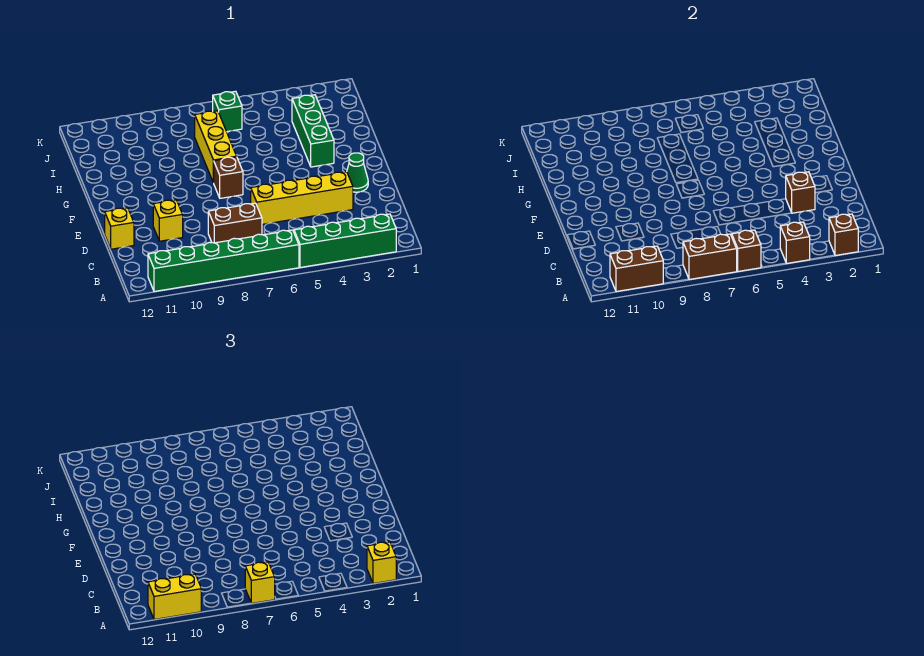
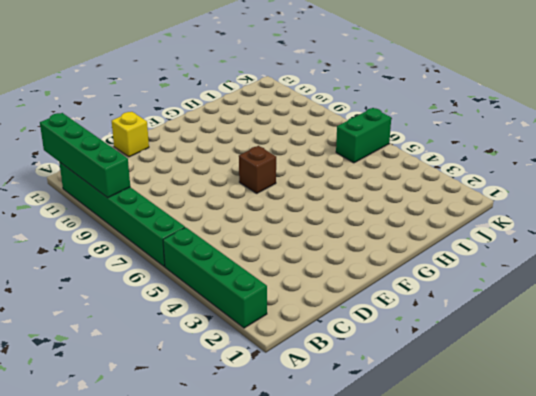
green brick A9:A12 level 2 -> brown brick A10:A11 level 2
green brick J6:K6 level 1 -> green brick J6 level 1
none -> brown brick C7:C8 level 1
none -> yellow brick D3:D6 level 1
none -> yellow brick D10 level 1

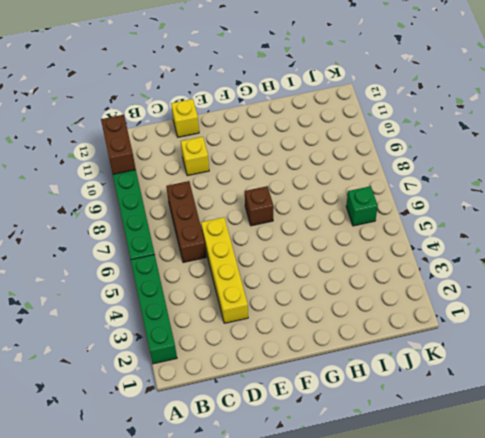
brown brick C6:C8 level 1 -> brown brick C7:C8 level 1
none -> green cone E2 level 1
none -> green brick G3:I3 level 1
none -> yellow brick G7:I7 level 1

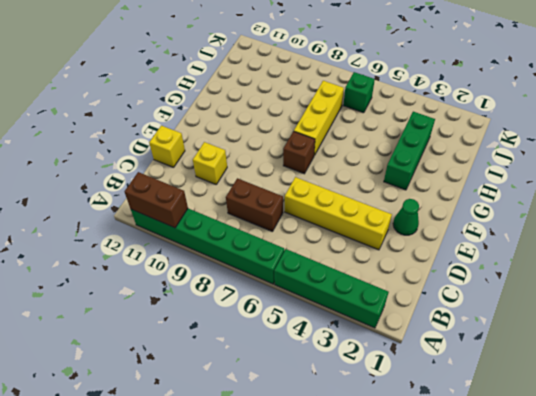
none -> brown brick A2 level 2
none -> brown brick A4 level 2
none -> brown brick A6 level 2

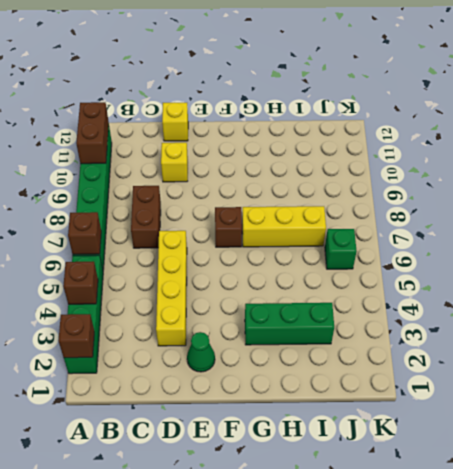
none -> brown brick A7:A8 level 2
none -> brown brick D3 level 2
none -> yellow brick A2 level 3

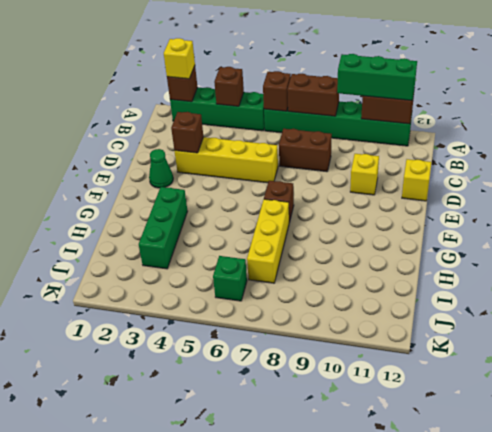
green brick A9:A11 level 3 -> yellow brick A10:A11 level 3
none -> yellow brick A7 level 3

